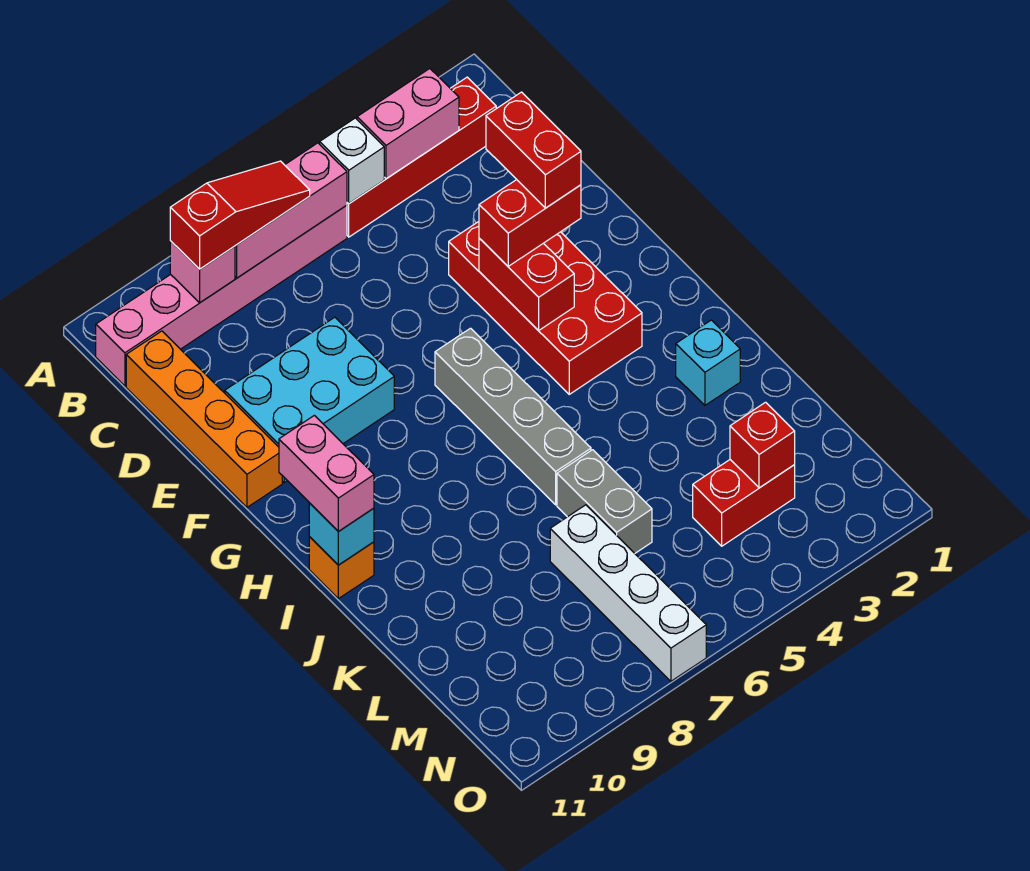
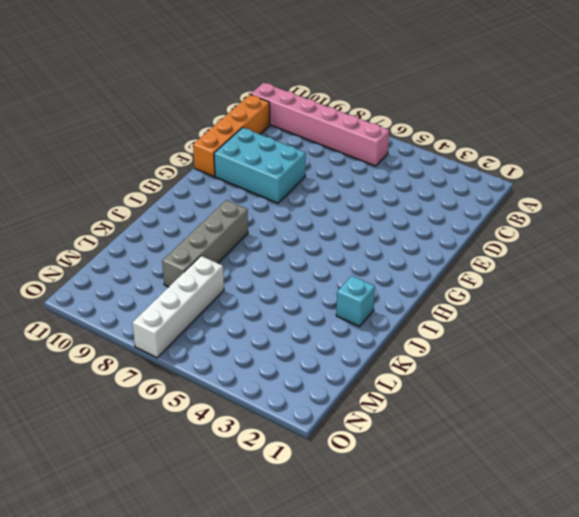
grey brick I8:L8 level 1 -> grey brick G6:J6 level 1
none -> red brick B2:B5 level 1
none -> red brick E3:H4 level 1
none -> orange brick I11 level 1

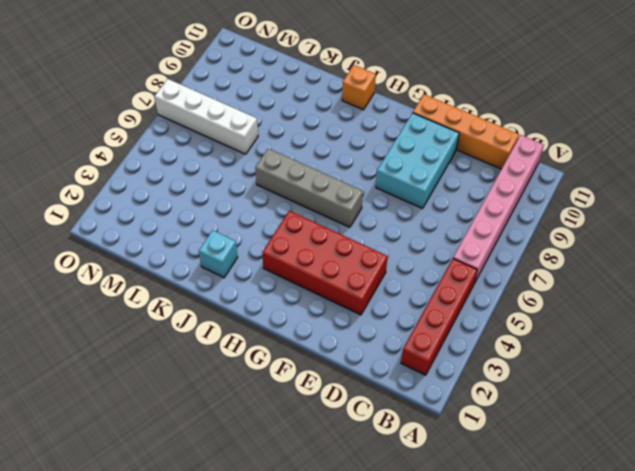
none -> grey brick K6:L6 level 1
none -> red brick M3:M4 level 1
none -> pink brick B3:B4 level 2

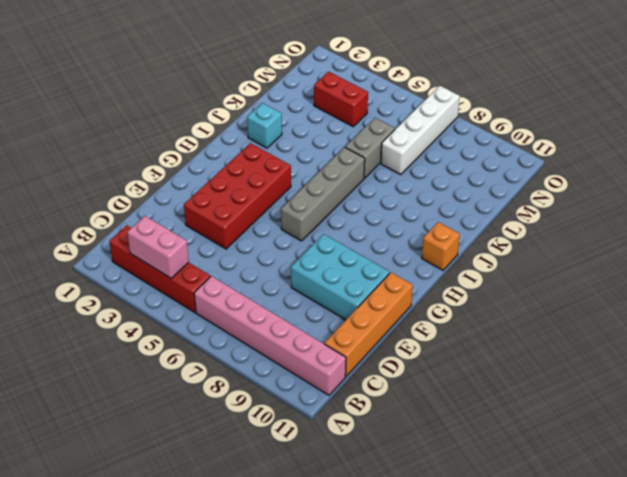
none -> white brick B5 level 2
none -> pink brick B6:B8 level 2
none -> pink brick B9 level 2

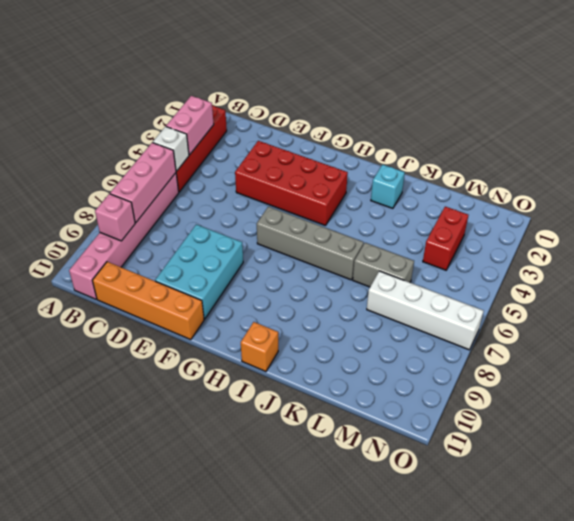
none -> red brick F4:G4 level 2
none -> cyan brick I11 level 2
none -> red brick M3 level 2

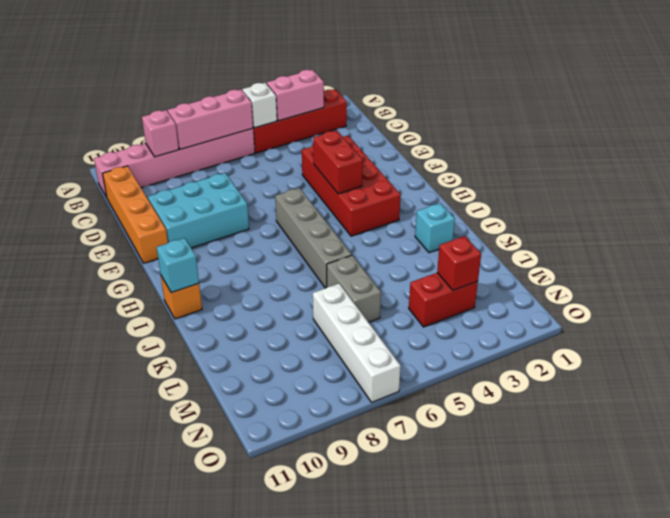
none -> red slope B7:B9 level 3 top 9
none -> red brick F3:F4 level 3
none -> pink brick H11:I11 level 3

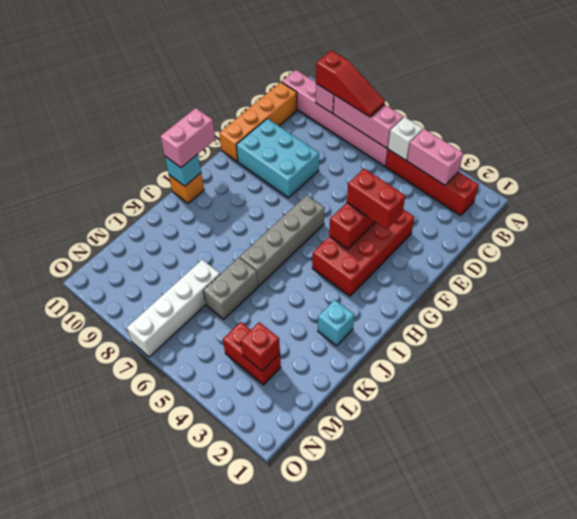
none -> red brick E3:F3 level 4

